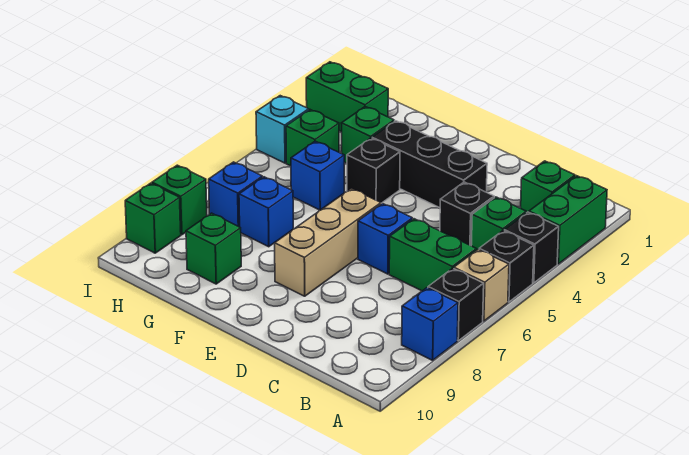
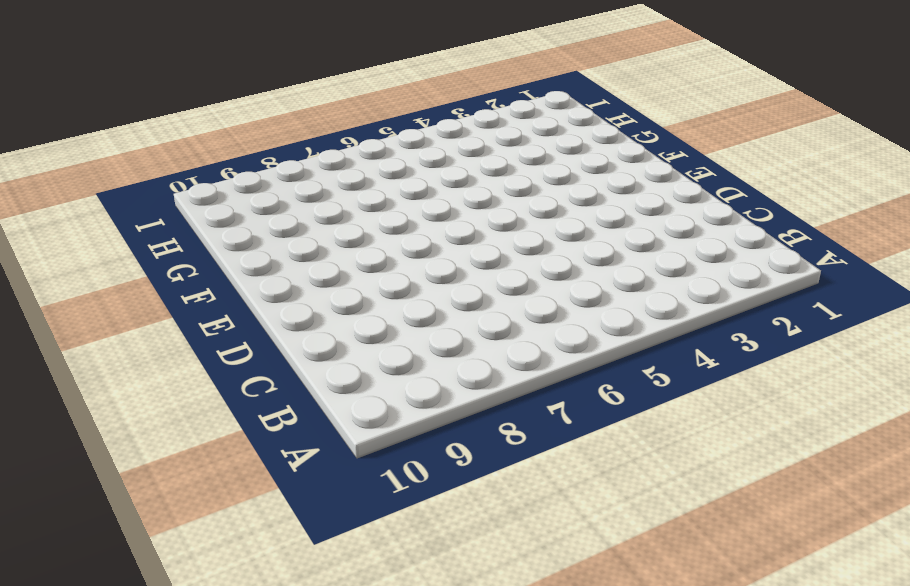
none -> green brick A2:A3 level 1
none -> black brick A4 level 1
none -> black brick A5 level 1

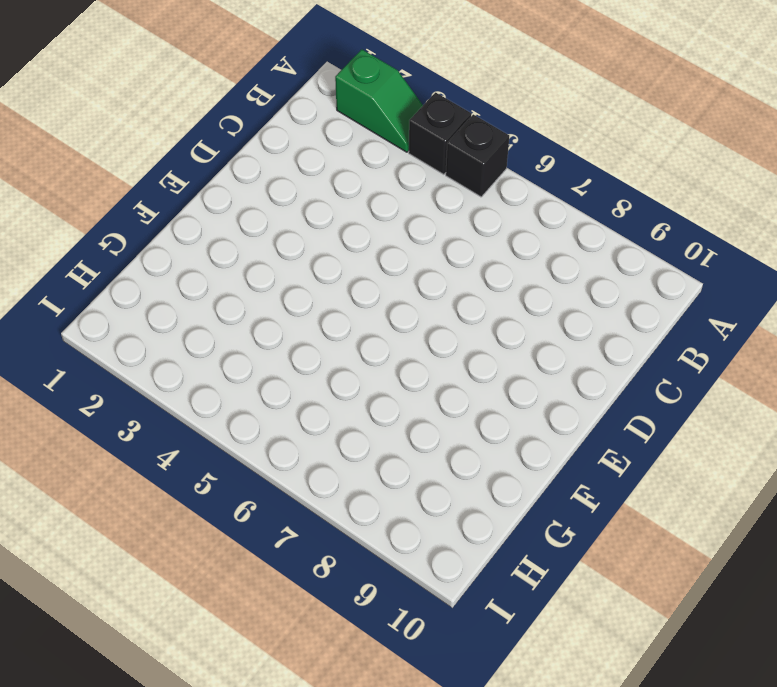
green slope A2:A3 level 1 top 2 -> green brick A2:A3 level 1
none -> tan brick A6 level 1
none -> black brick A7 level 1
none -> blue brick A8 level 1

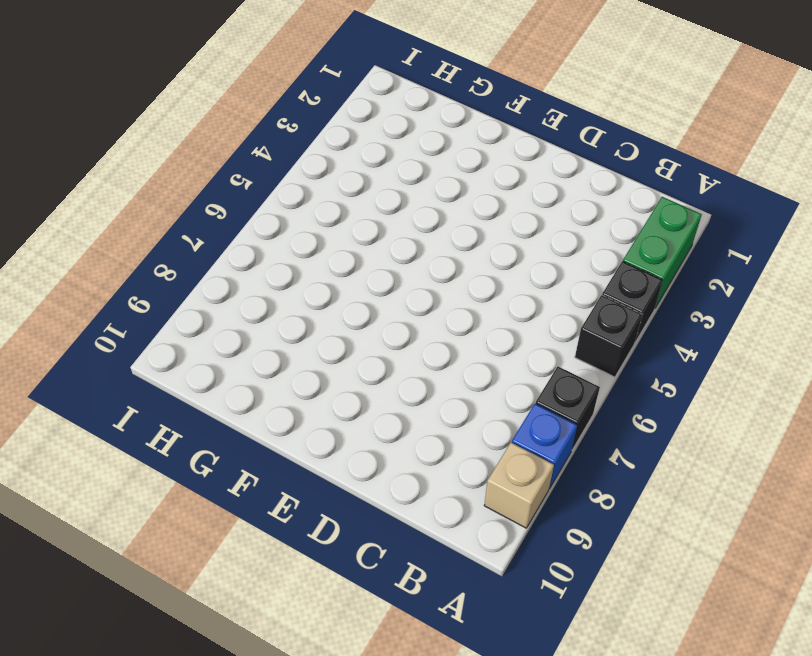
tan brick A9 level 1 -> tan brick A6 level 1
none -> green brick B2 level 1
none -> green brick B4 level 1
none -> green brick B6:C6 level 1

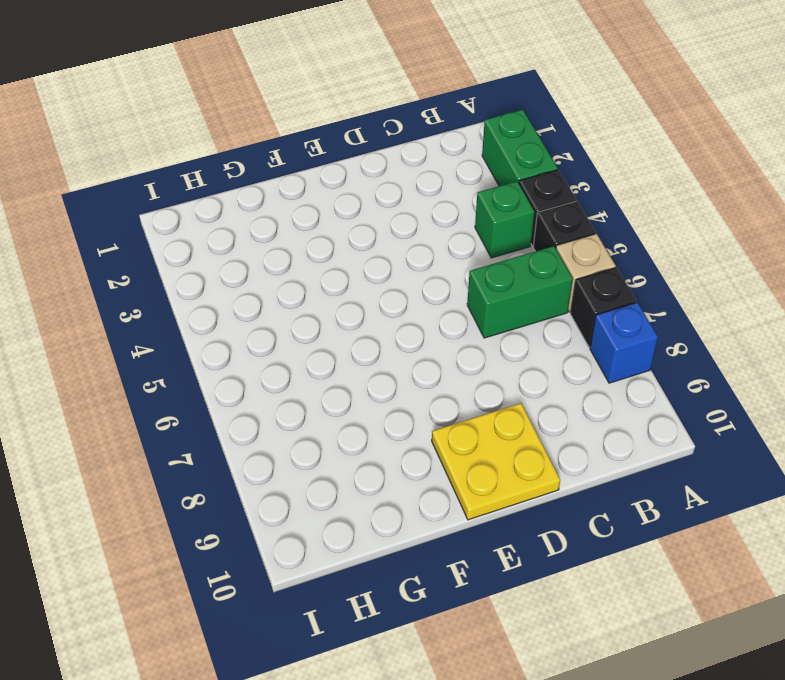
yellow plate D9:E10 level 1 -> none
none -> green brick B2 level 1
none -> black brick C4 level 1
none -> black brick D3:F3 level 1

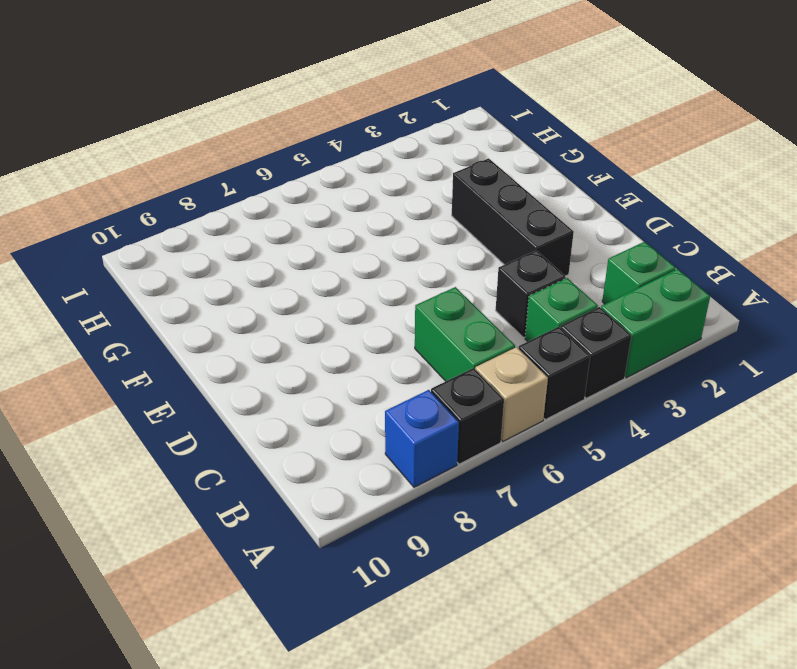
none -> blue brick D6 level 1
none -> tan brick E6:E8 level 1
none -> black brick F4 level 1

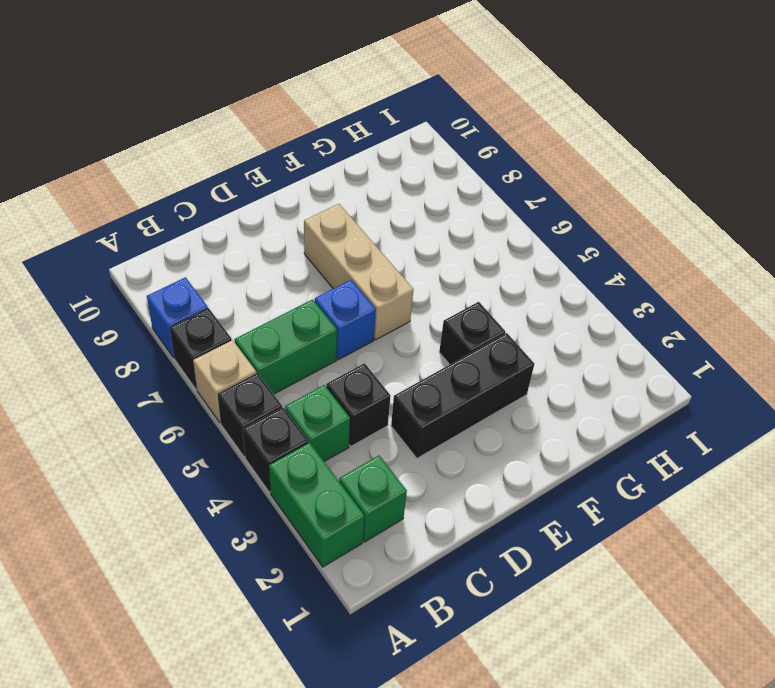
none -> green brick G3 level 1
none -> blue brick G5 level 1
none -> blue brick G7 level 1

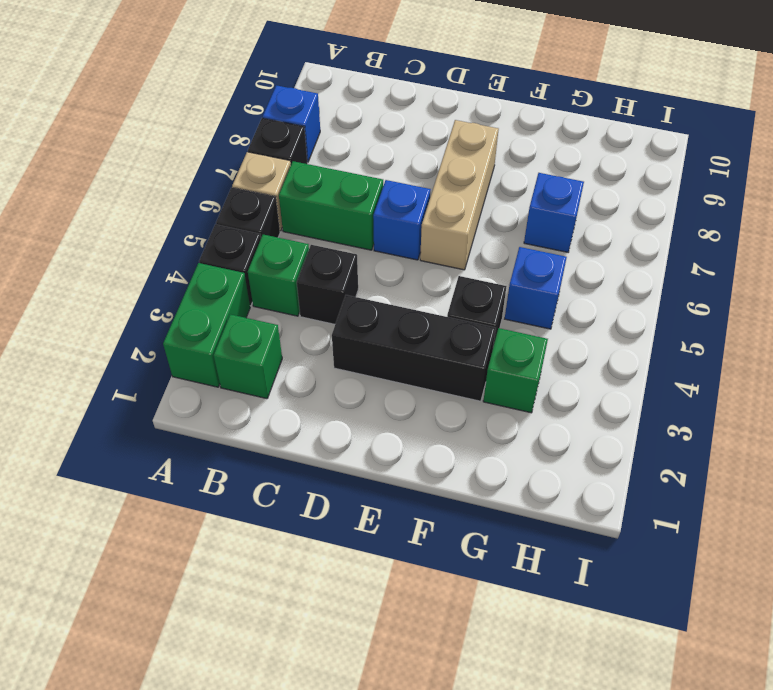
none -> green brick G9 level 1
none -> green brick H2:I2 level 1
none -> green brick H4 level 1

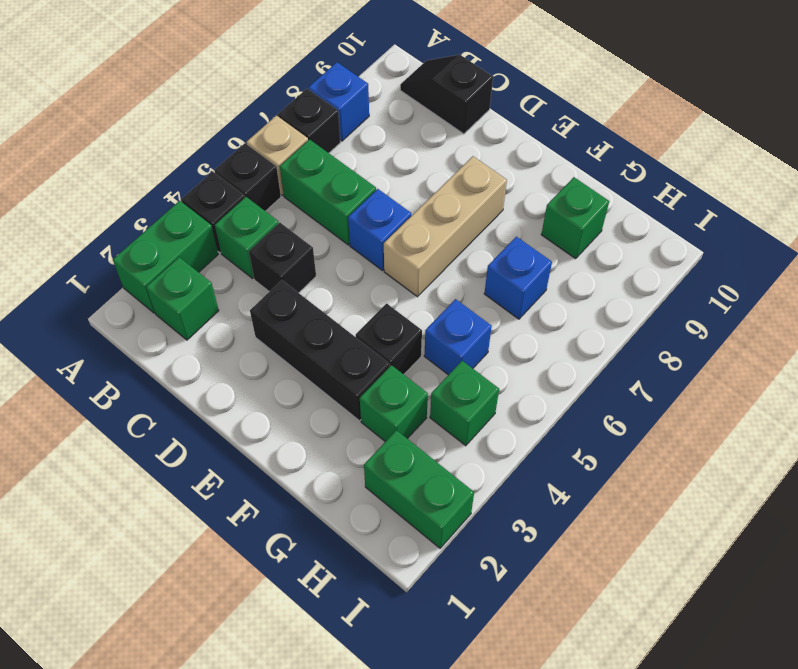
black slope B10:C10 level 1 top C -> none
none -> blue brick H7 level 1
none -> cyan brick I4 level 1
none -> green brick I8 level 1

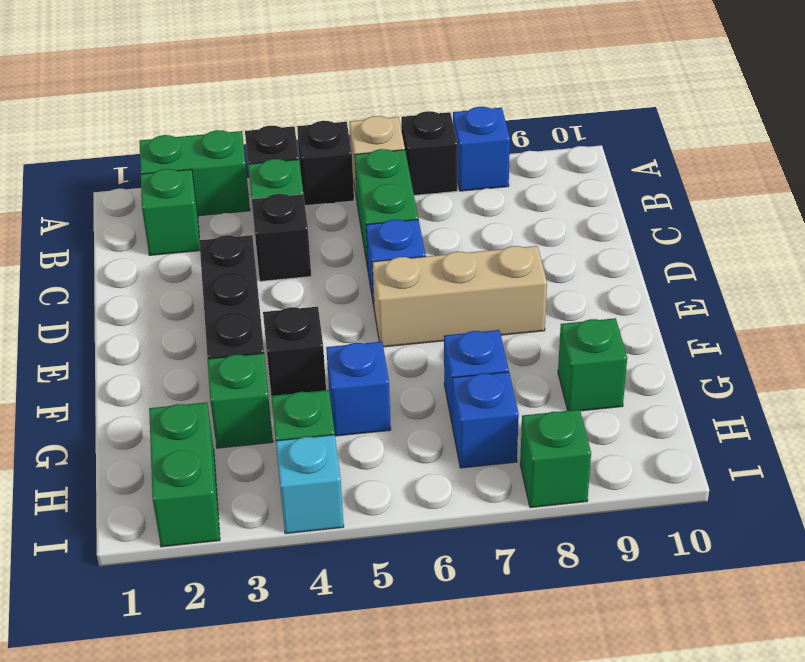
none -> green brick I9 level 1

